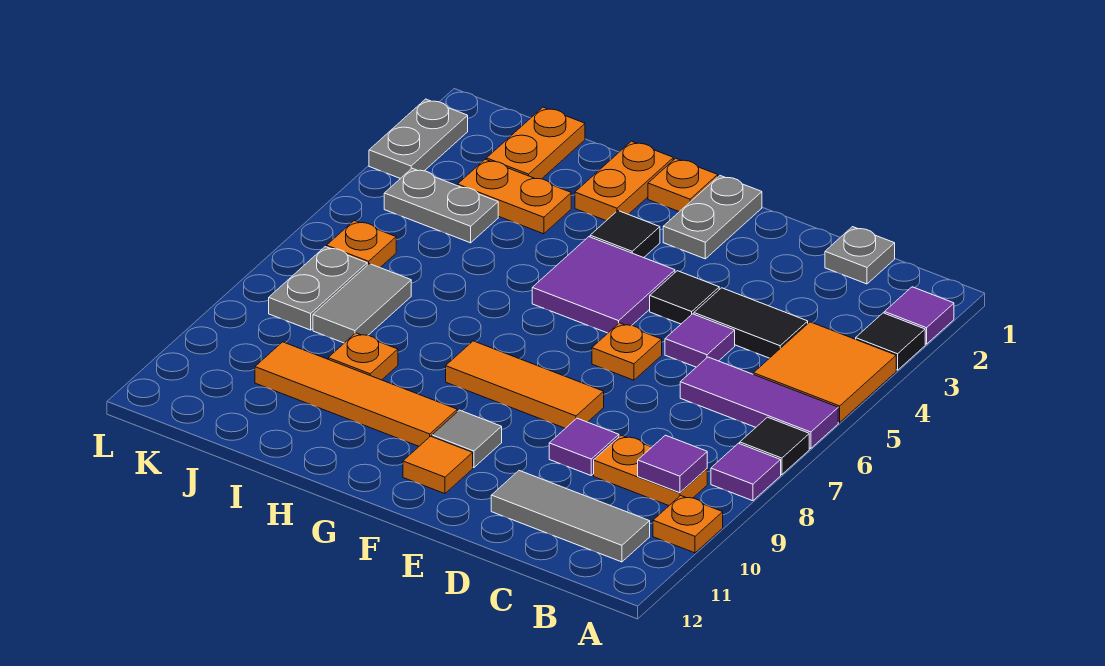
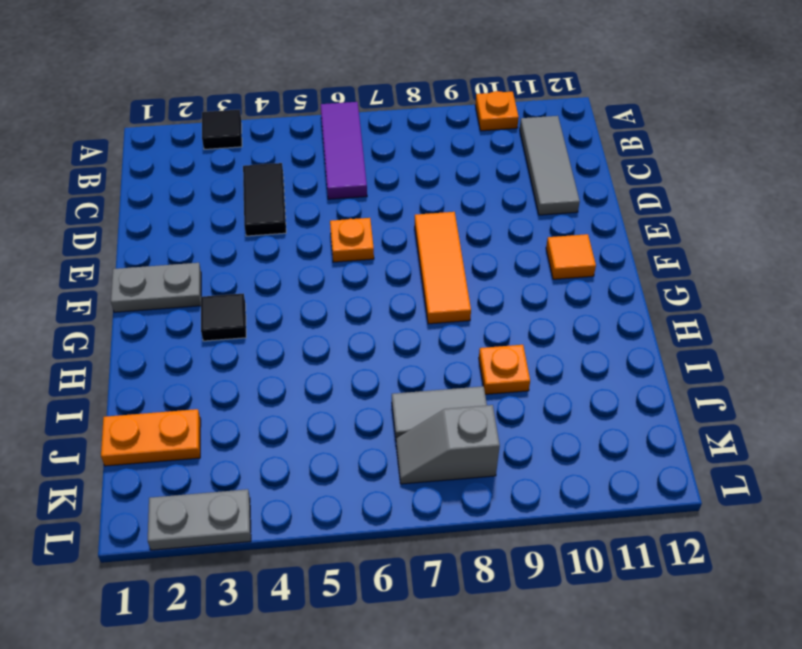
grey slope K7:K8 level 1 top 8 -> grey plate K7:K8 level 1
none -> purple tile A2 level 1
none -> orange tile A4:B5 level 1
none -> black tile A7 level 1
none -> purple tile A8 level 1

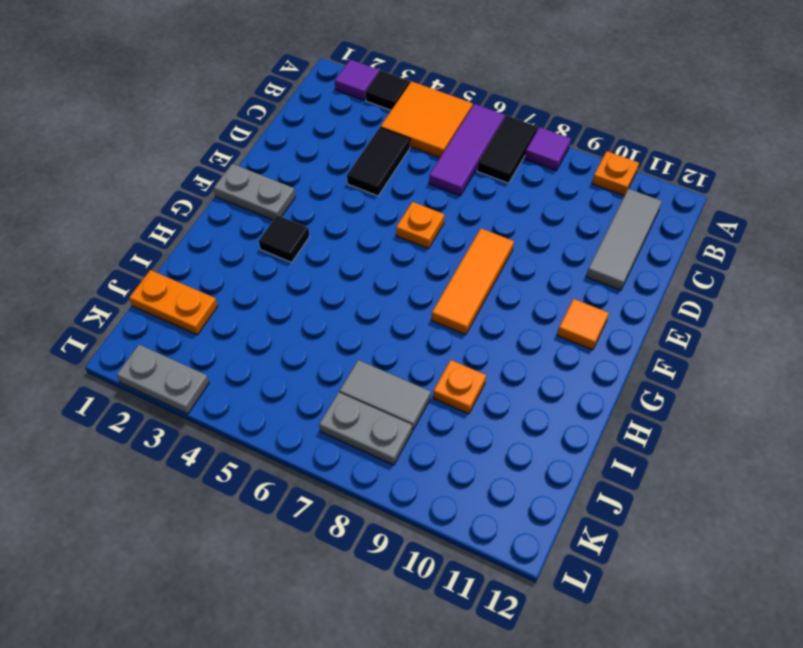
black tile A7:B7 level 1 -> black tile A7 level 1
none -> orange plate B9:C9 level 1
none -> grey plate C1 level 1
none -> purple tile D5 level 1
none -> purple tile D9 level 1

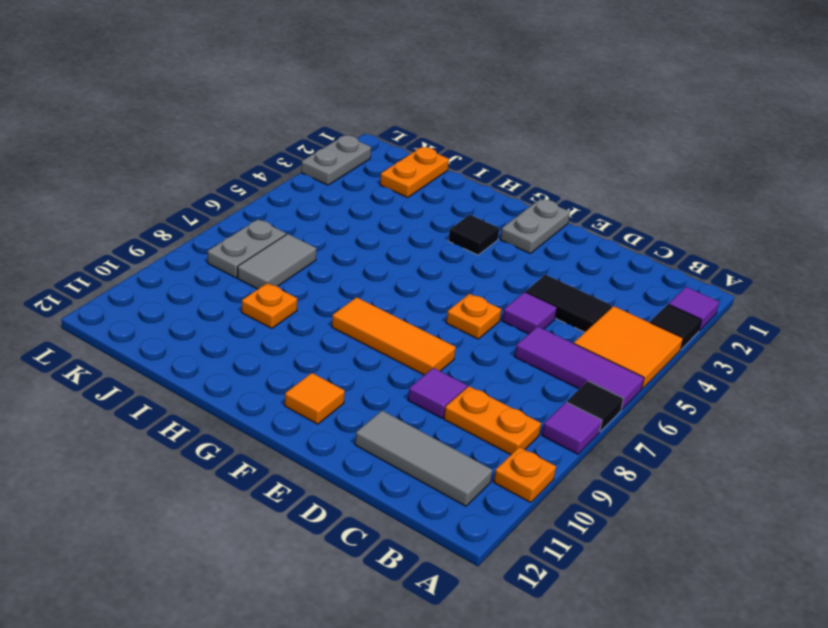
none -> grey plate C1 level 1
none -> black tile E4 level 1
none -> purple tile F4:G5 level 1
none -> grey tile F10 level 1

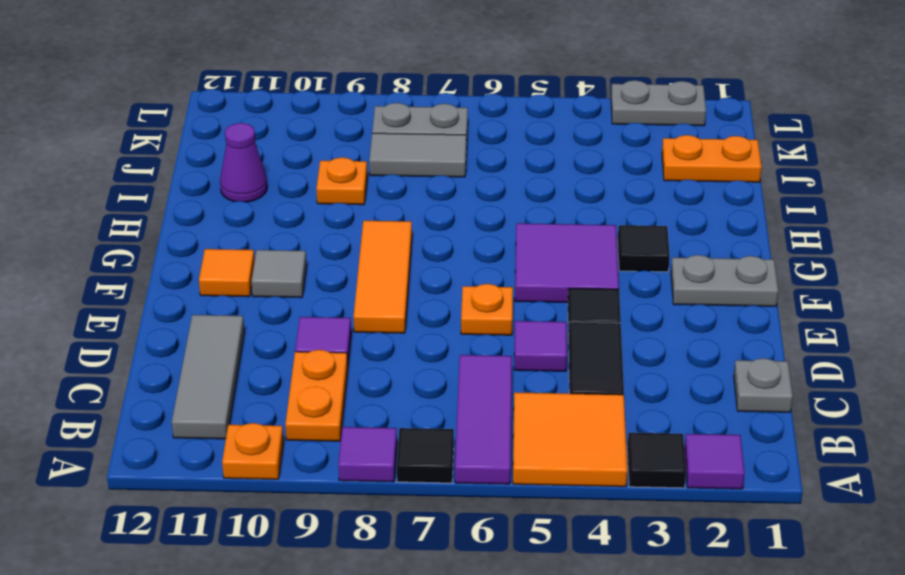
purple cone I11 level 1 -> none
none -> orange plate G1 level 1
none -> orange tile G10:J10 level 1
none -> orange plate H1:H2 level 1
none -> orange plate I3:J3 level 1

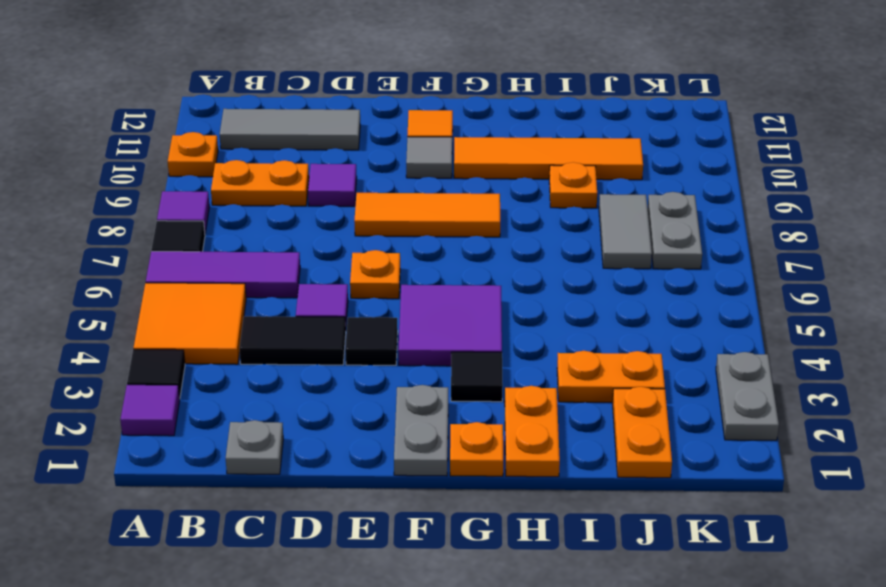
none -> grey plate J4:K4 level 1
none -> orange plate K6 level 1
none -> purple tile B9 level 2

